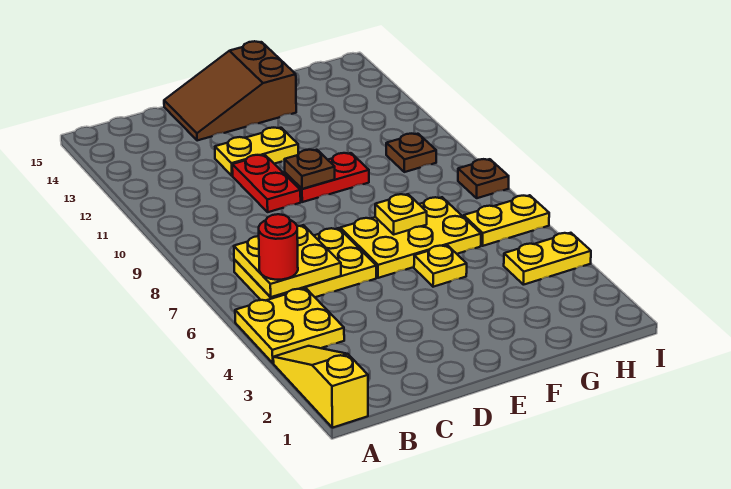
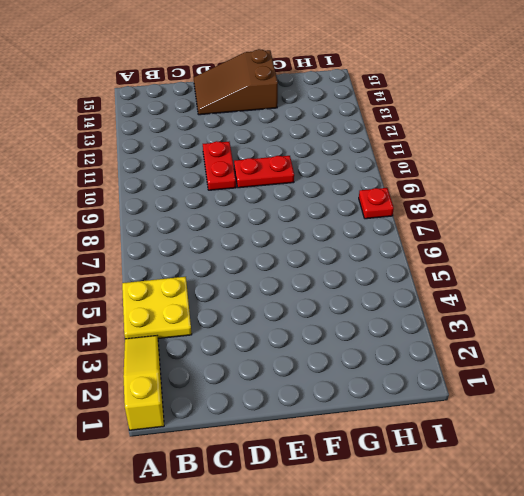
red plate I8 level 1 -> brown plate I8 level 1
none -> yellow plate B6:D7 level 1
none -> yellow plate D12:E12 level 1
none -> yellow plate E6:G7 level 1

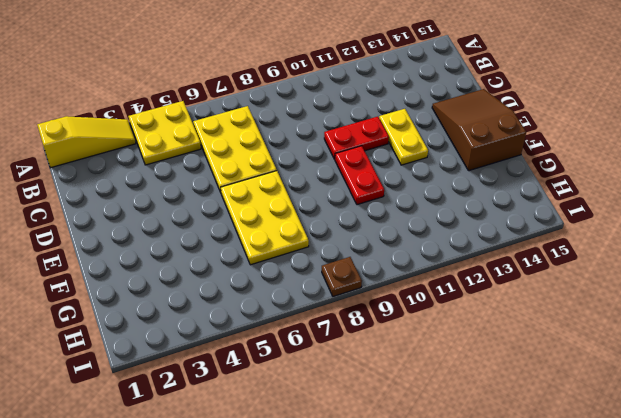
none -> yellow plate F5 level 1
none -> yellow plate H4:I4 level 1
none -> yellow plate H6:I6 level 1

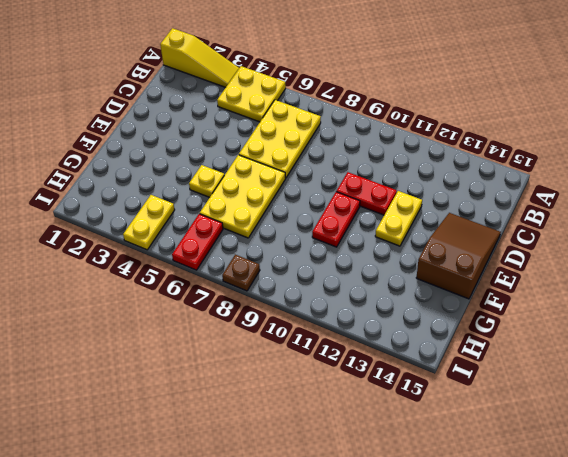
red plate H6:I6 level 1 -> yellow plate H6:I6 level 1
none -> brown plate H10 level 1
none -> yellow plate B6:C7 level 2
none -> brown plate E10 level 2

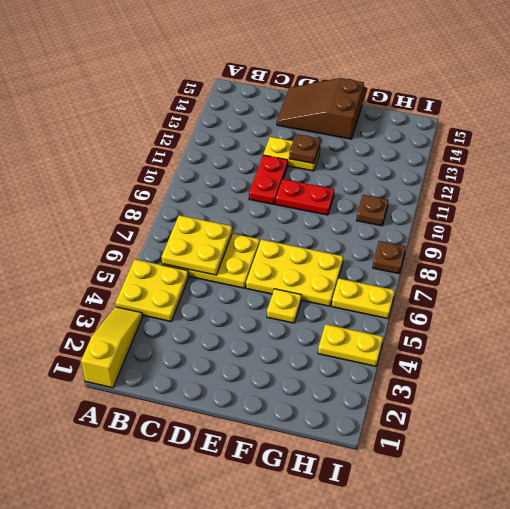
brown plate E12 level 2 -> brown plate E10 level 2
none -> yellow plate F7 level 2
none -> red round brick B6 level 3

